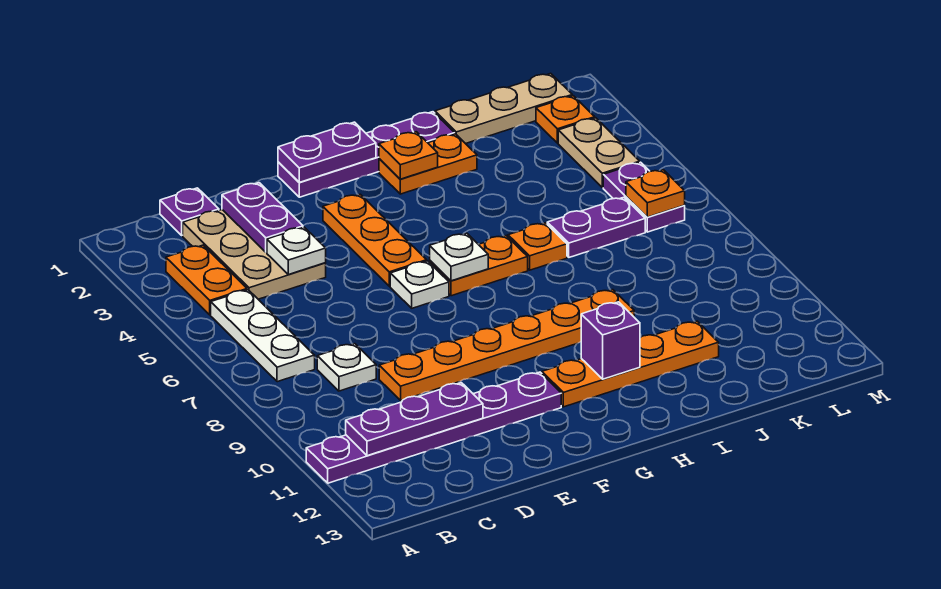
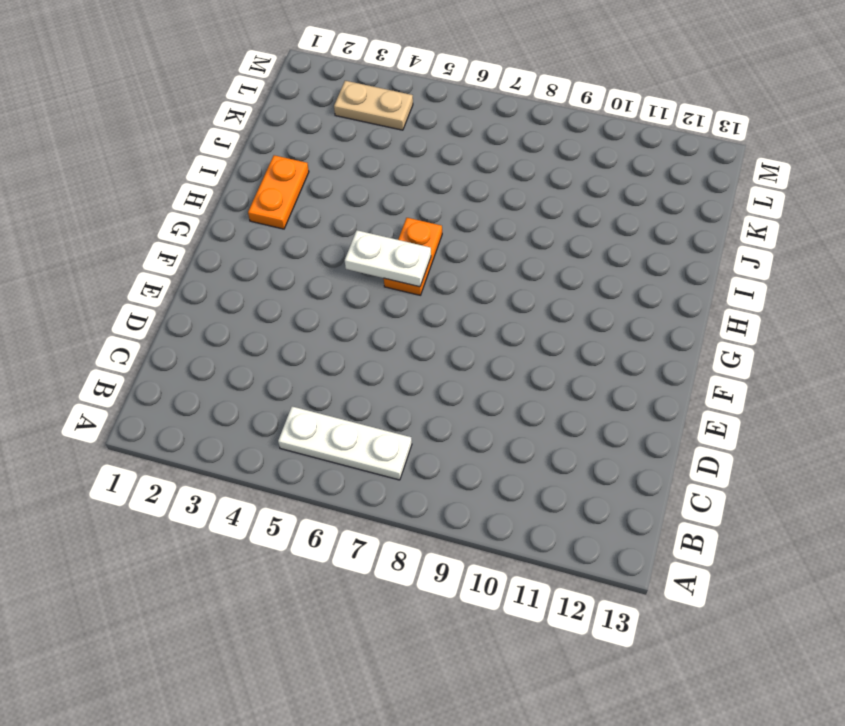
white plate G5:G6 level 2 -> white plate G6 level 2
none -> purple plate A11:F11 level 1
none -> orange plate B3:B4 level 1
none -> purple plate C1 level 1

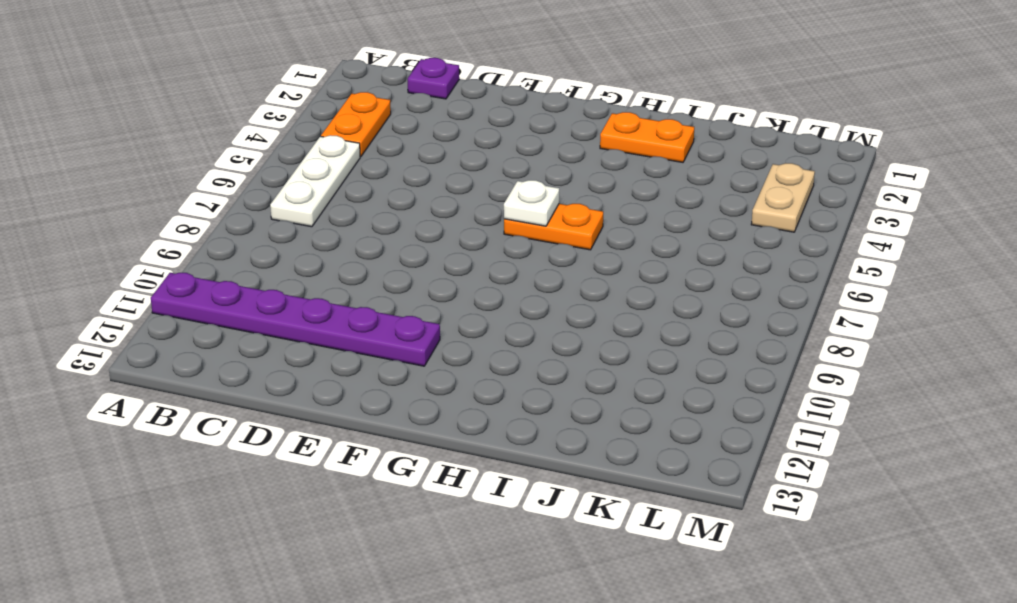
none -> tan plate C2:D4 level 1
none -> white plate C8 level 1
none -> orange plate D9:I9 level 1

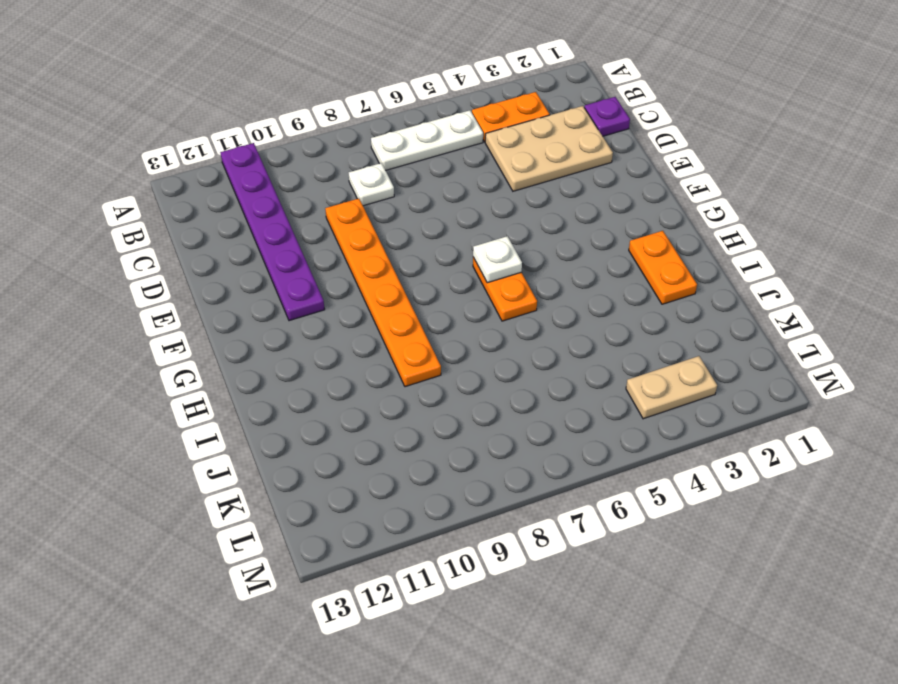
none -> purple plate F1:I1 level 1
none -> orange plate F3:F5 level 1
none -> white plate F6 level 1

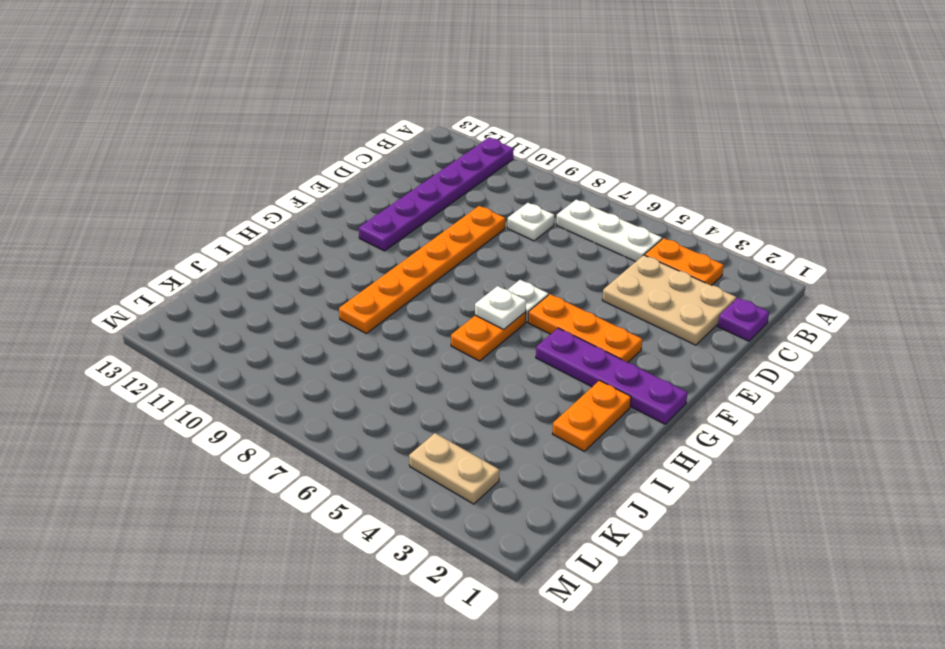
purple plate G1:G4 level 1 -> purple plate F1:I1 level 1
none -> orange plate G11:J11 level 1
none -> orange plate I6 level 1
none -> tan plate J1:L1 level 1

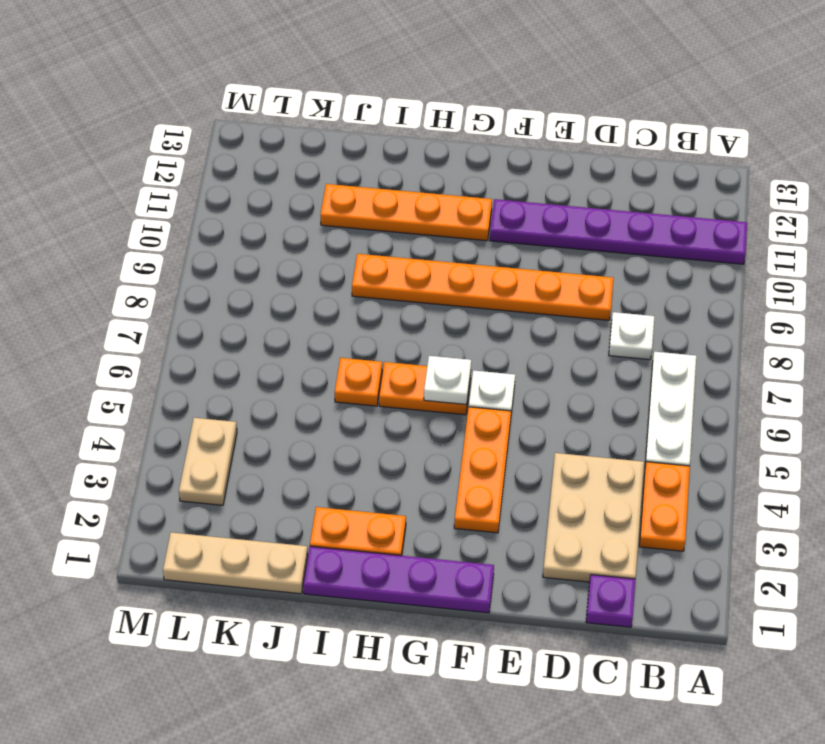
none -> purple plate J6:K6 level 1
none -> orange plate L2 level 1
none -> purple plate L5:L6 level 1

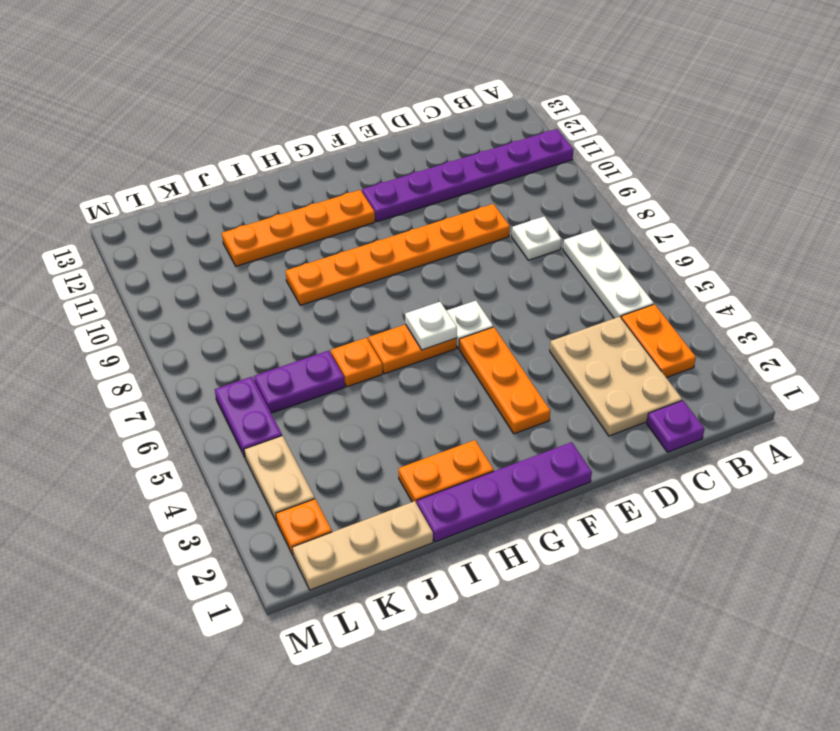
none -> purple plate B11:D11 level 2
none -> purple plate D2:D3 level 2
none -> white plate D4 level 2

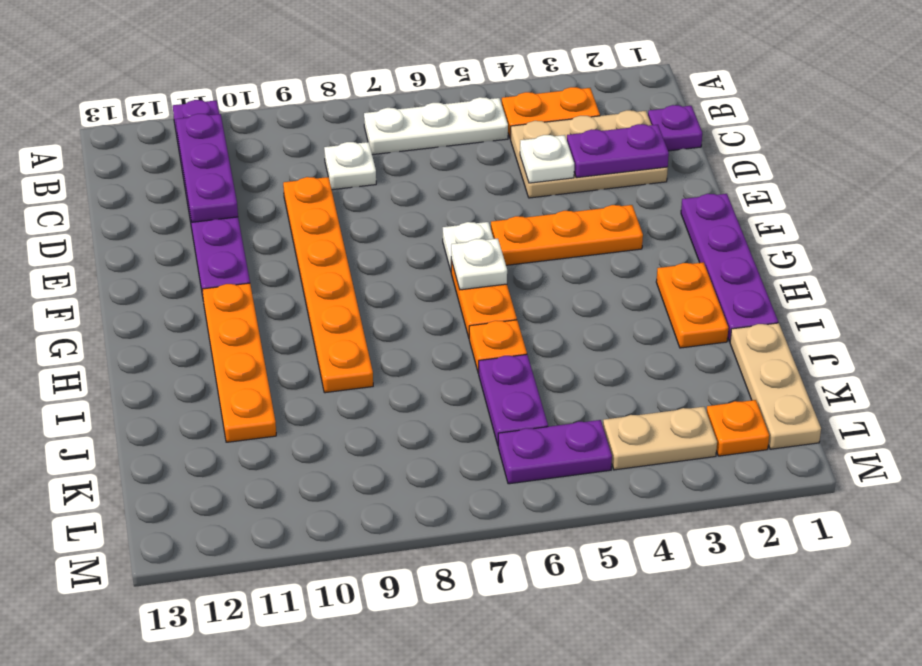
none -> purple plate F1:G1 level 2
none -> orange plate H2 level 2
none -> purple brick H11 level 2

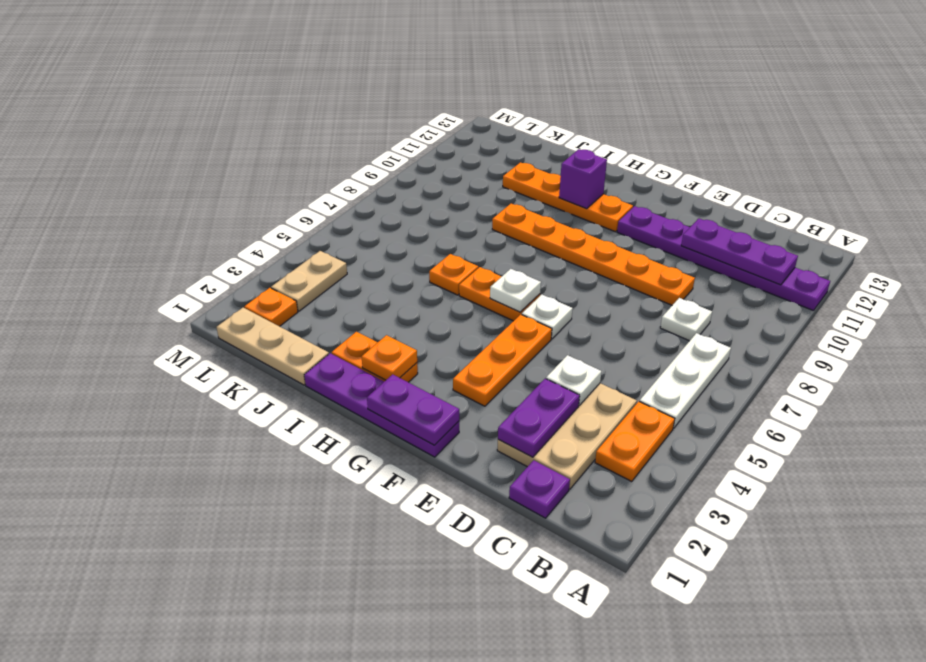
none -> purple plate J6:K6 level 1
none -> purple plate L5:L6 level 1
none -> orange plate L6 level 2

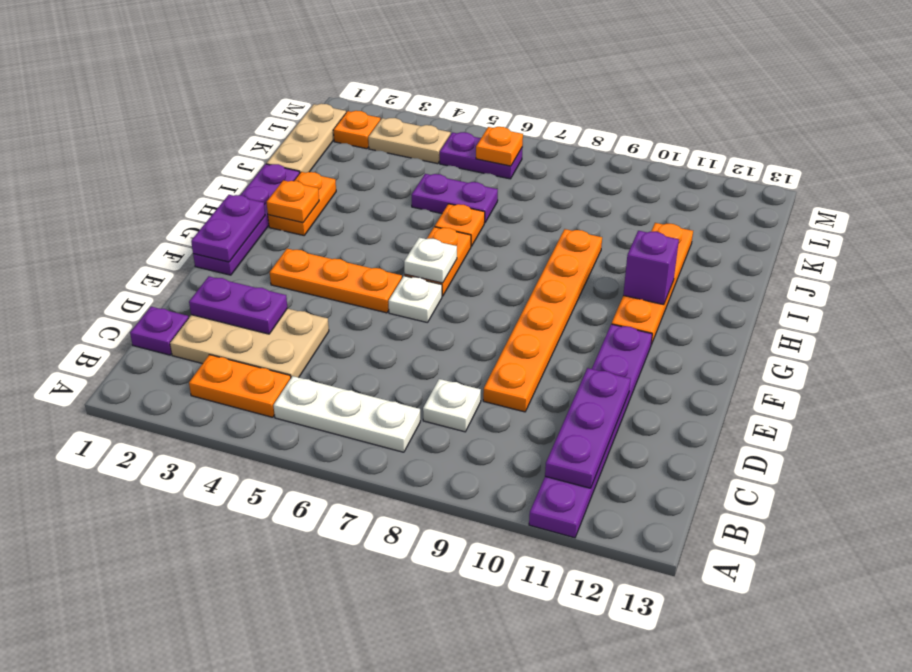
purple plate J5:J6 level 1 -> purple plate J6:K6 level 1
none -> white plate D4 level 2

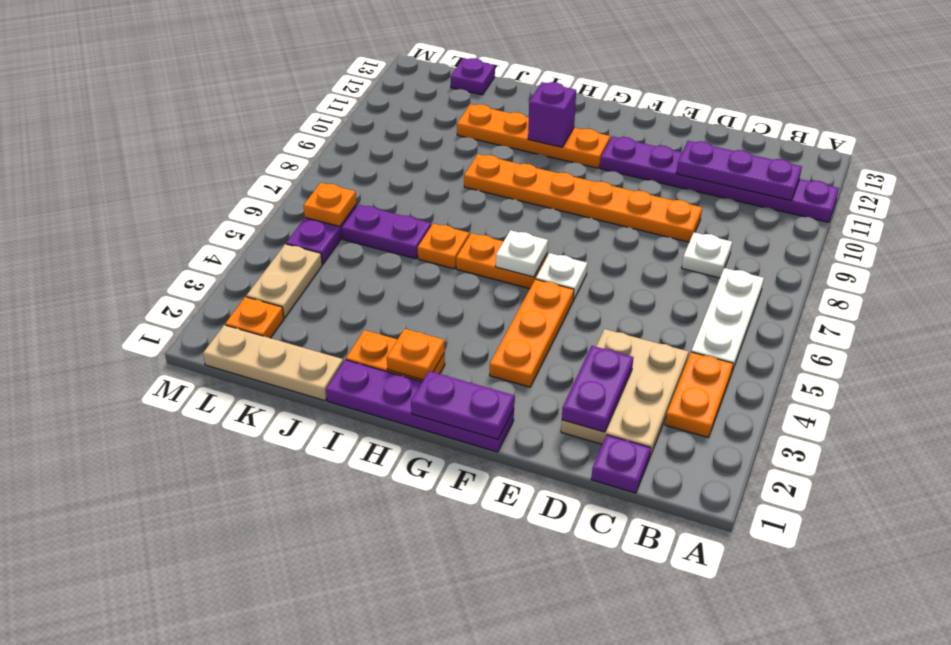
purple plate K13 level 1 -> none
none -> white plate D4 level 2

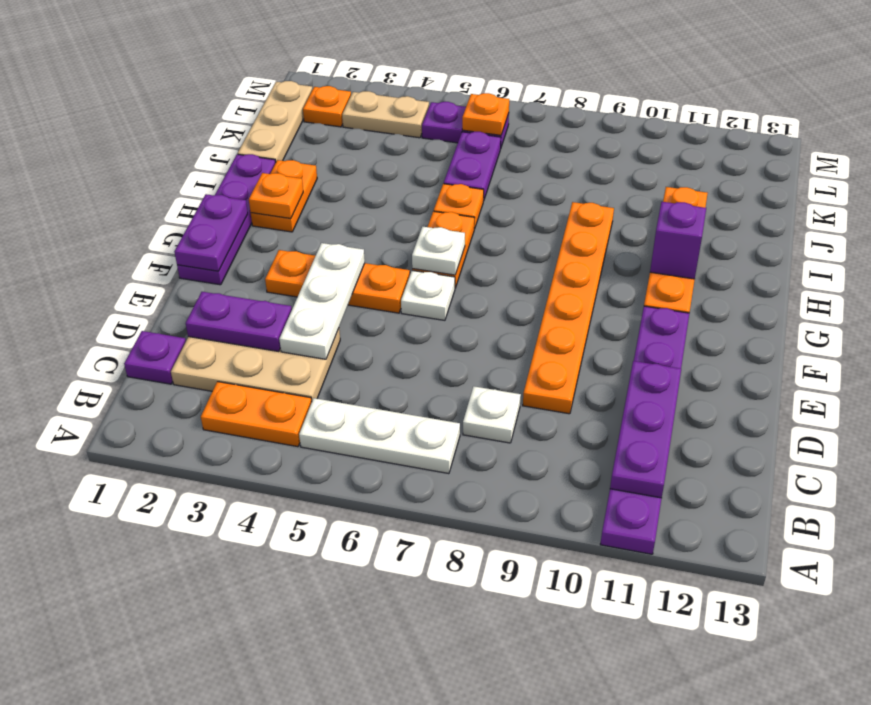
white plate D4:F4 level 2 -> white plate D4 level 2

